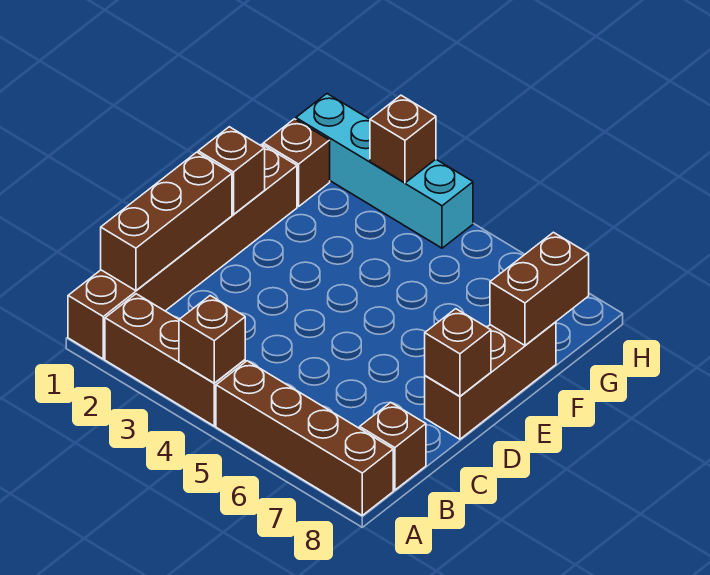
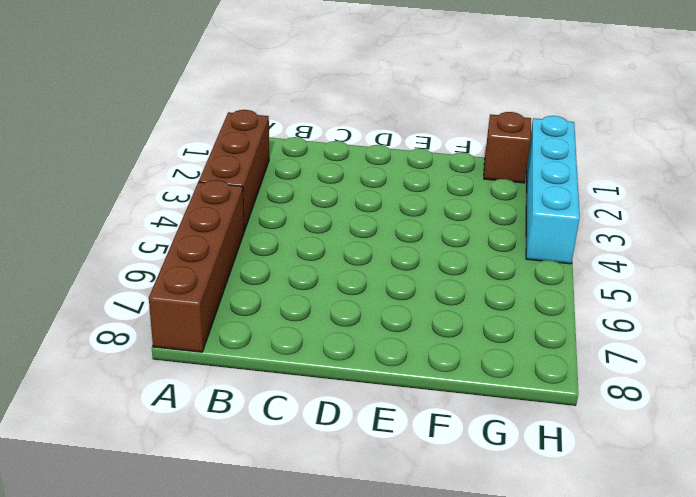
none -> brown brick A1:F1 level 1
none -> brown brick B8 level 1
none -> brown brick D8:F8 level 1

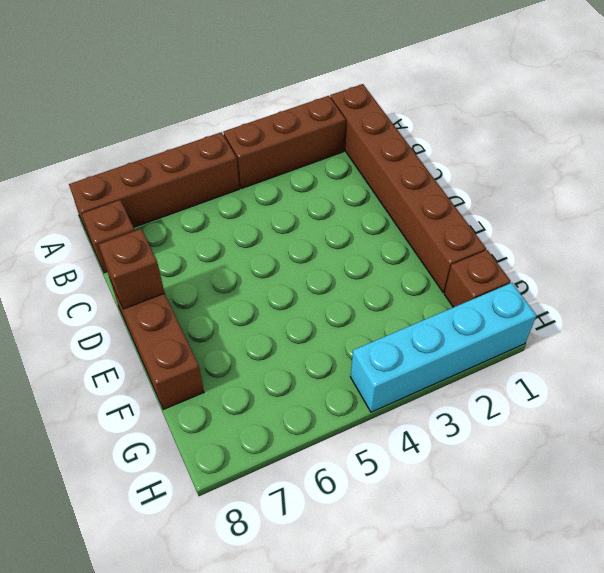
none -> brown brick A4 level 2
none -> brown brick B1:D1 level 2
none -> brown brick E1 level 2

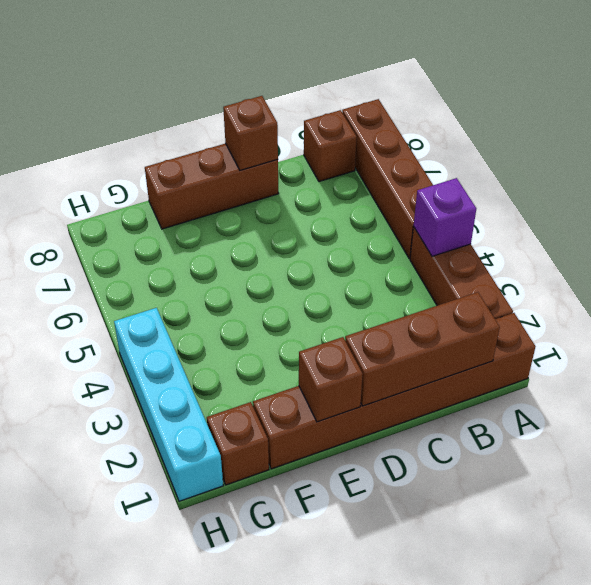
purple brick A4 level 2 -> brown brick A4 level 2
none -> brown brick F8:G8 level 2
none -> brown brick H3 level 2

